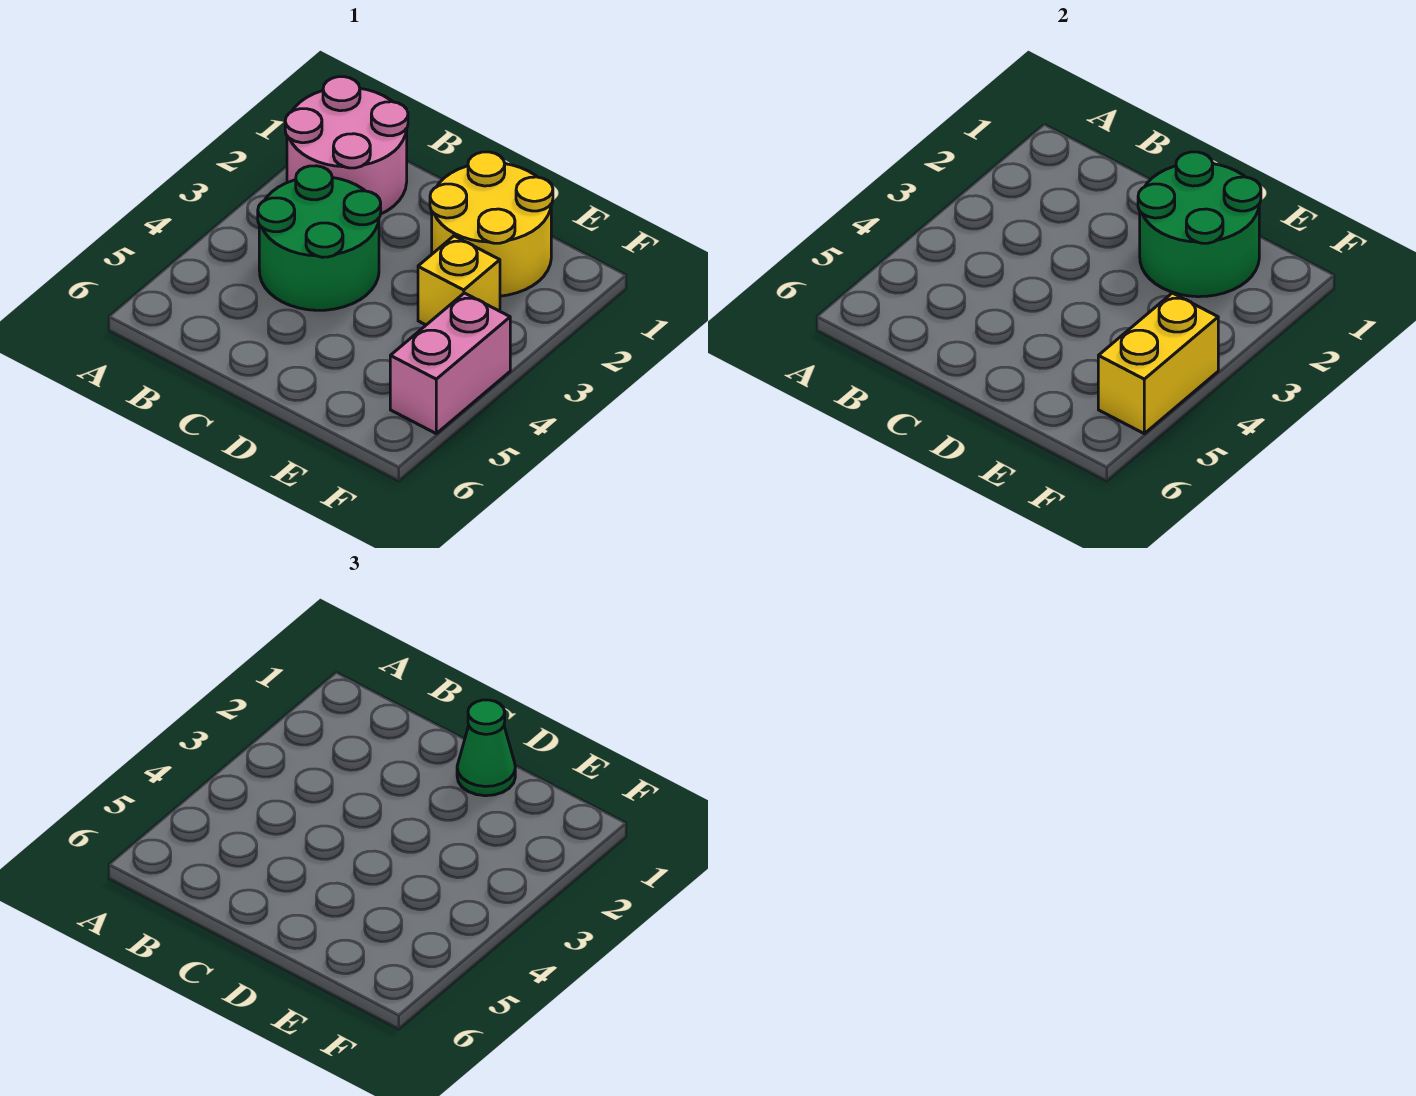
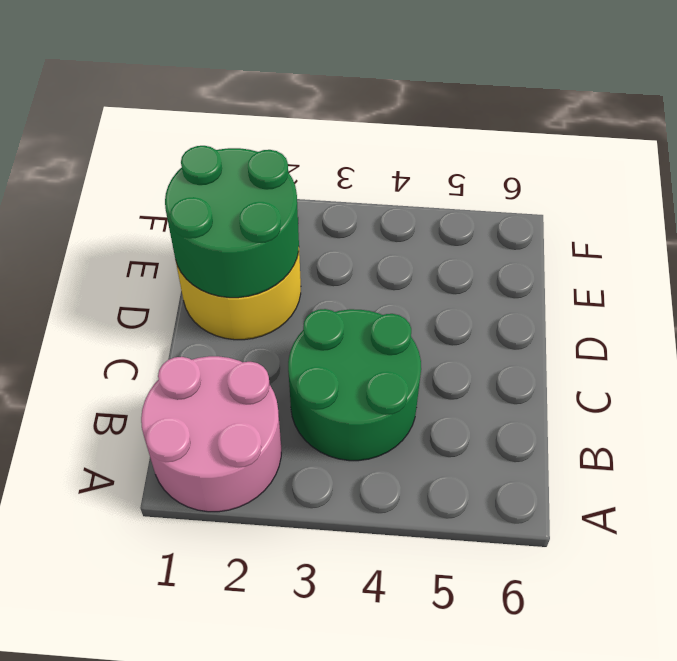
none -> yellow brick E3 level 1
none -> pink brick F4:F5 level 1

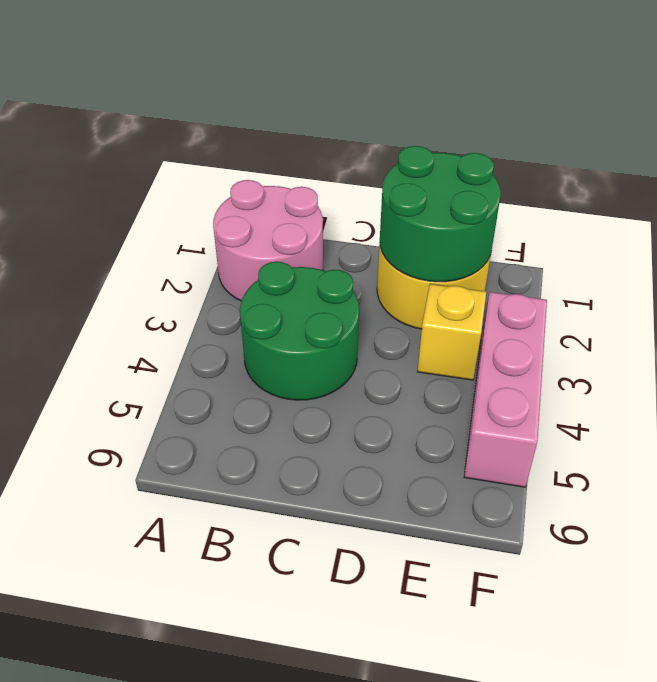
pink brick F3:F5 level 1 -> pink brick F4:F5 level 1
none -> yellow brick F4:F5 level 2
none -> green cone D1 level 3

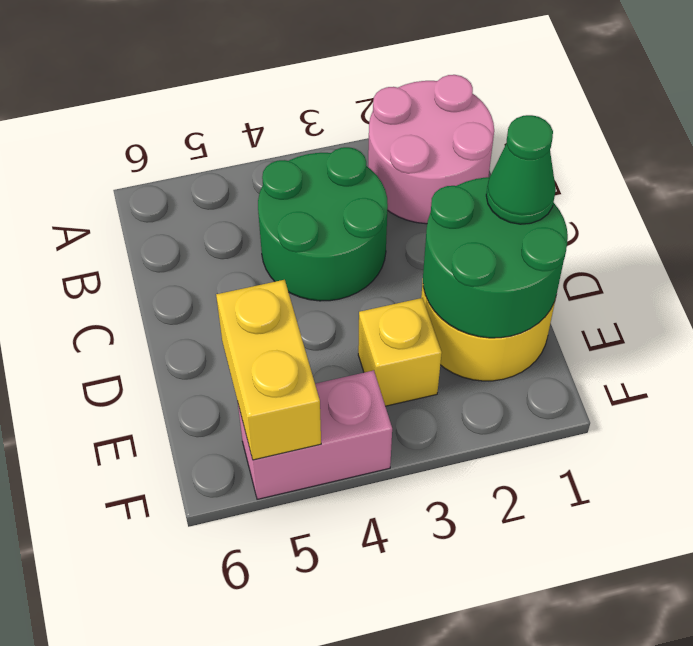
yellow brick E5:F5 level 2 -> yellow brick F4:F5 level 2

